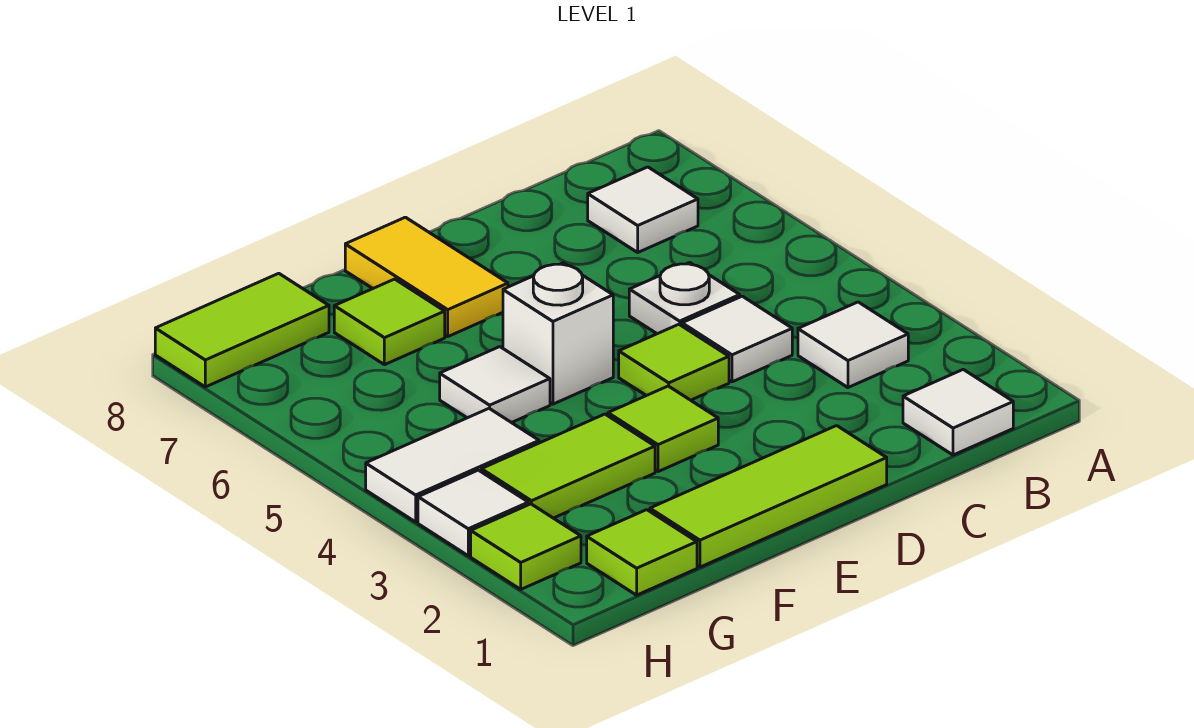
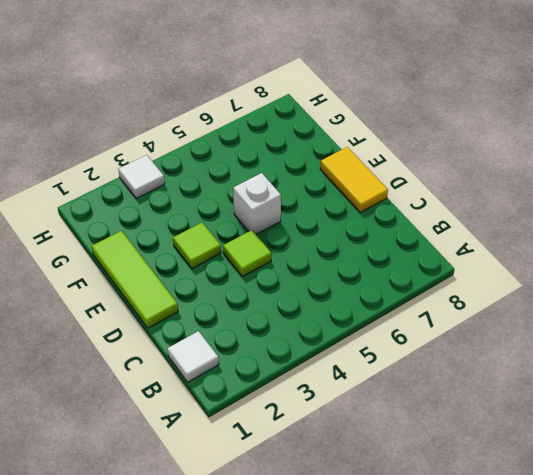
yellow tile D8:E8 level 1 -> yellow tile E7:E8 level 1
none -> white tile B3 level 1
none -> white tile B7 level 1
none -> white tile C4 level 1

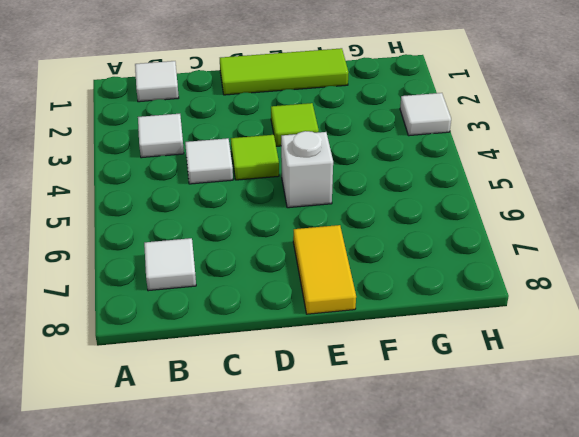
none -> white plate C5 level 1
none -> lime tile F3:G3 level 1
none -> white tile F5 level 1

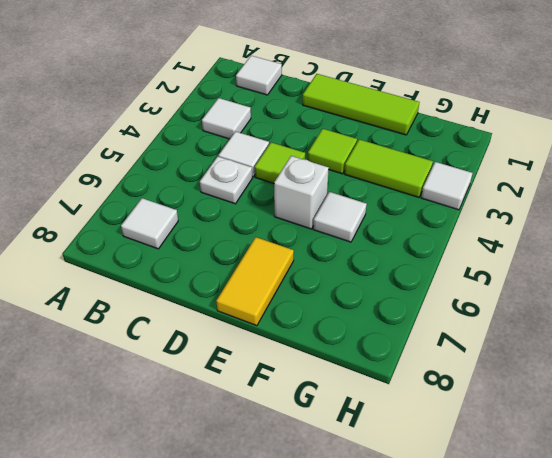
none -> lime tile F7 level 1
none -> lime tile G1 level 1
none -> white tile G4:H4 level 1

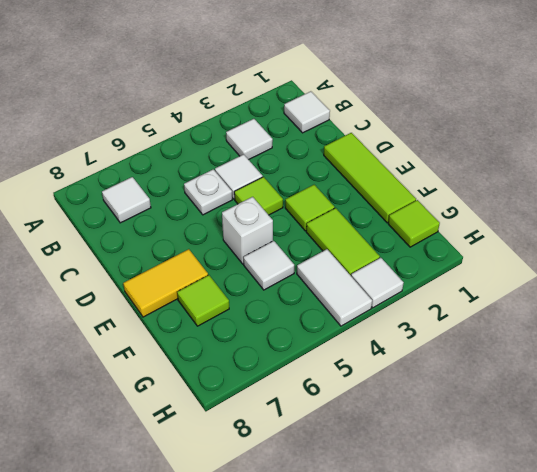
none -> lime tile G8:H8 level 1
none -> lime tile H2 level 1

